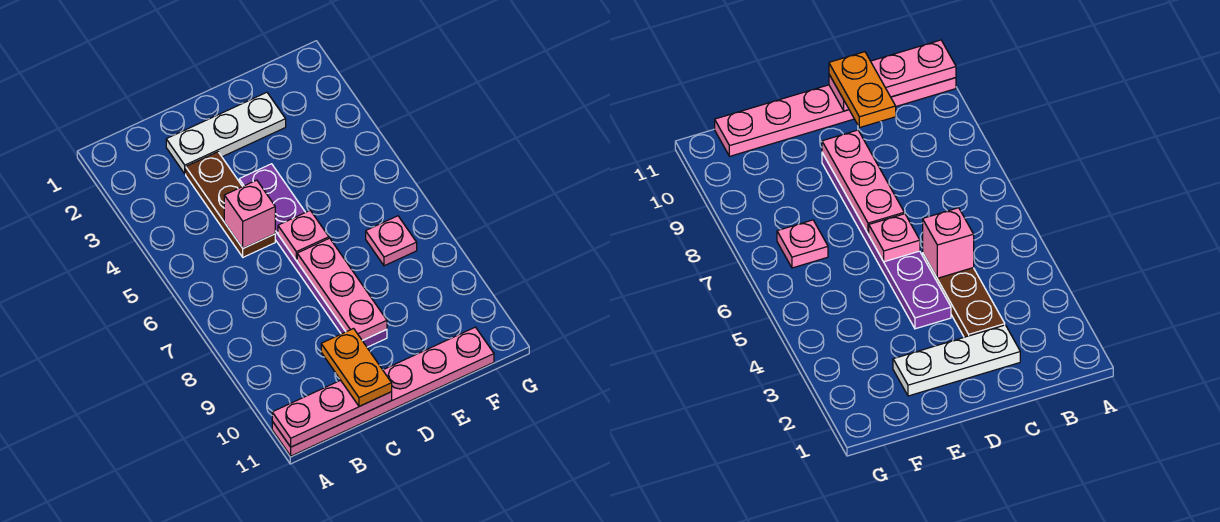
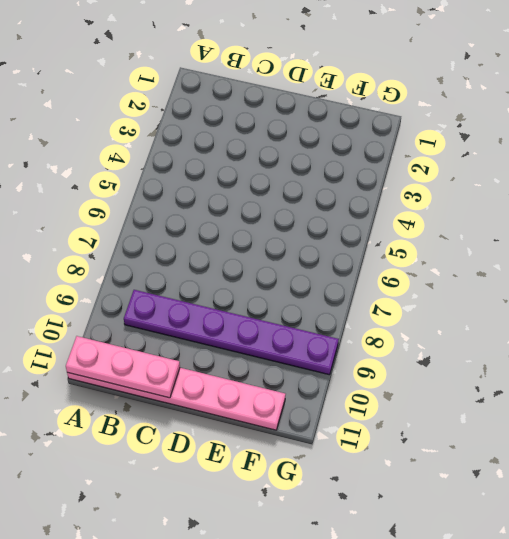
purple plate B9:G9 level 1 -> purple plate D4:D9 level 1
none -> white plate C2:E2 level 1
none -> brown plate C3:C5 level 1

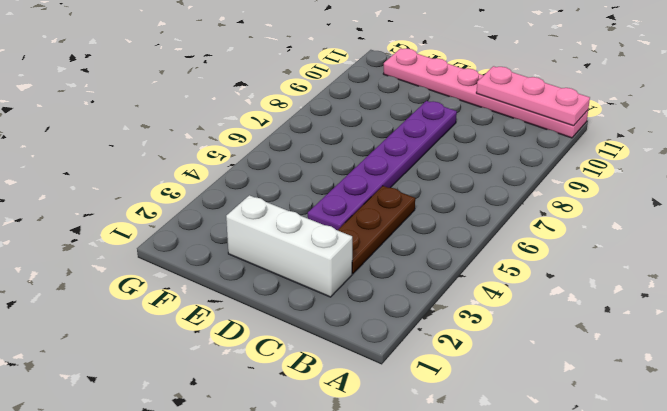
white brick C2:E2 level 1 -> white plate C2:E2 level 1
none -> pink plate F7 level 1
none -> pink brick C5 level 2

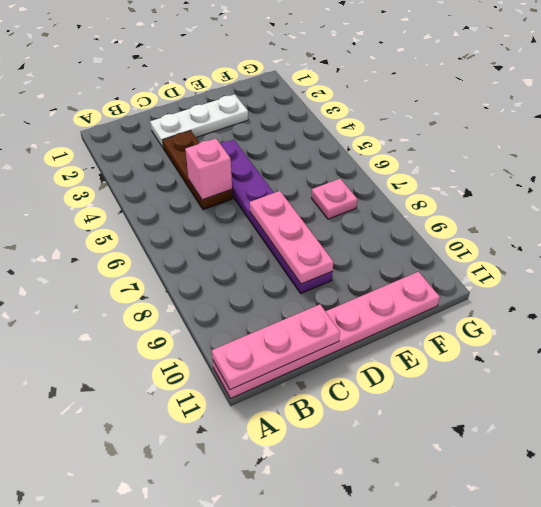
none -> pink plate D6 level 2
none -> orange plate C10:C11 level 3

